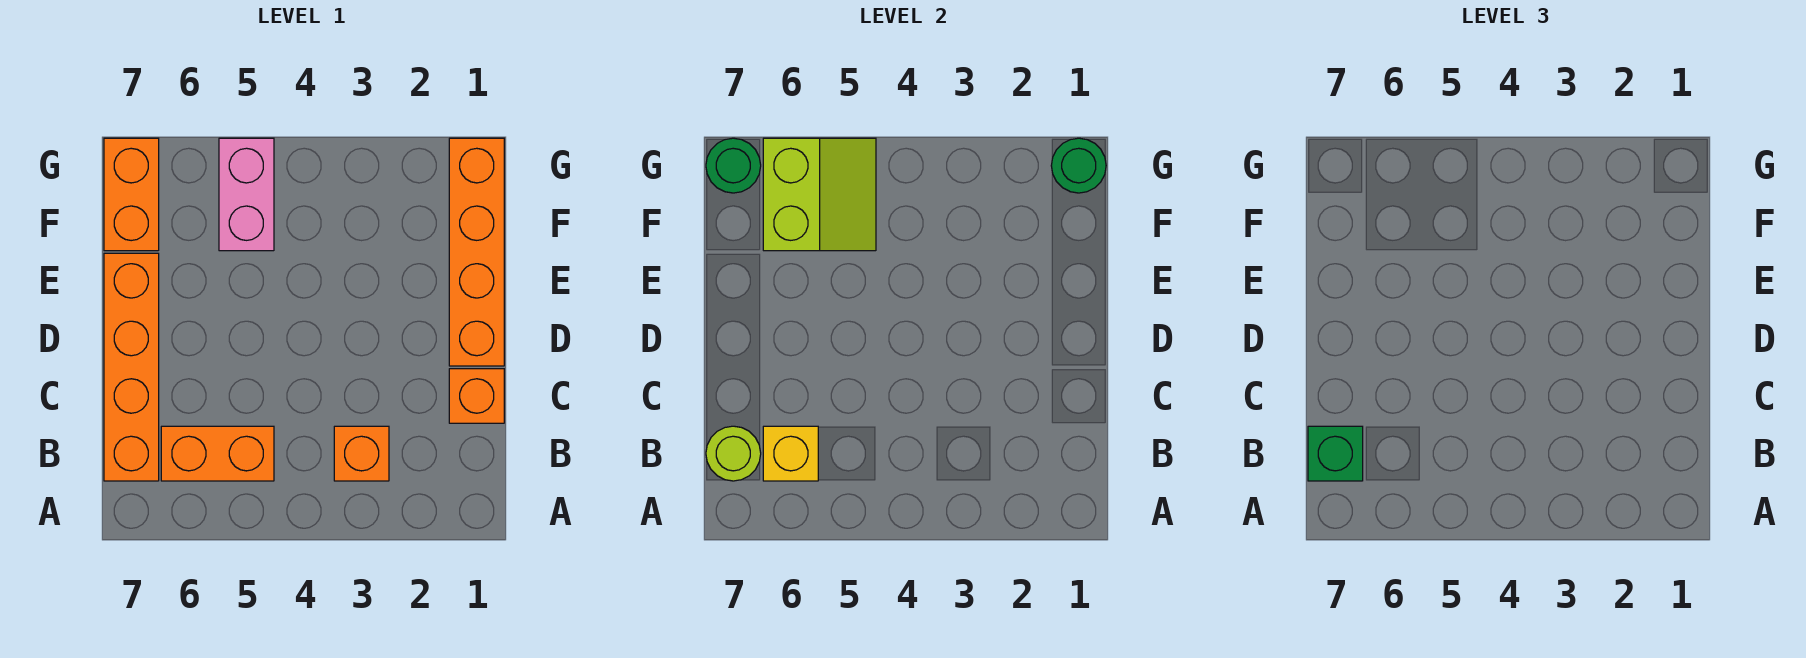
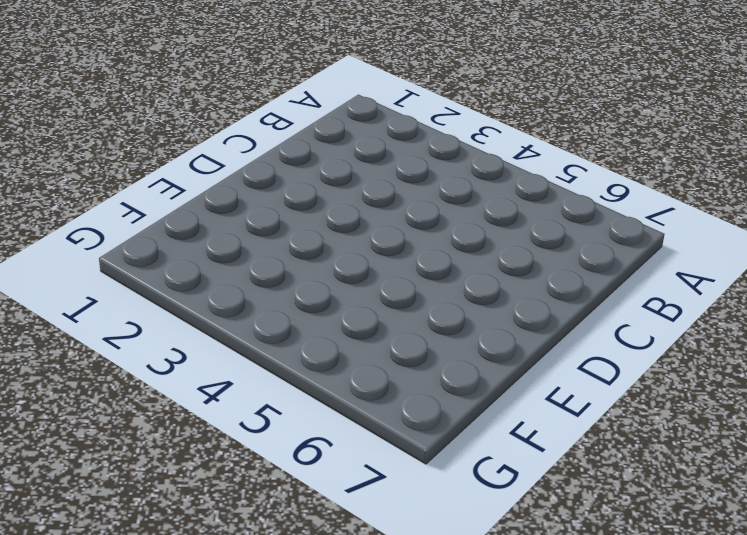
none -> orange brick B3 level 1
none -> orange brick B5:B6 level 1
none -> orange brick B7:E7 level 1

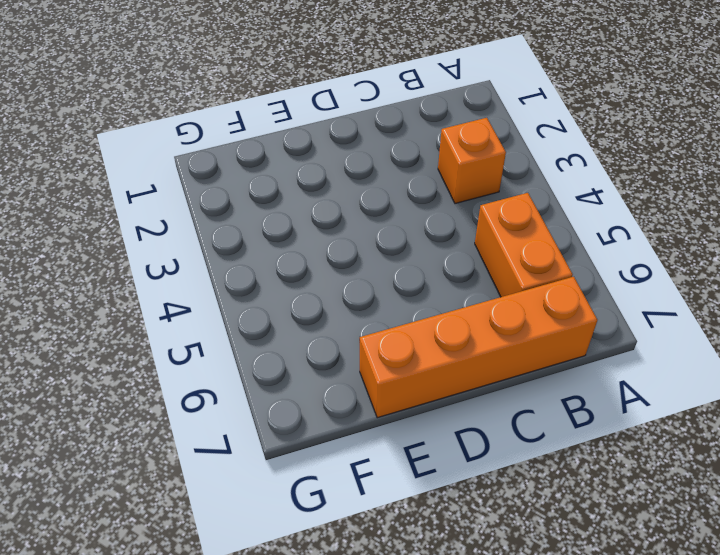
none -> orange brick C1 level 1
none -> orange brick D1:G1 level 1
none -> pink brick F5:G5 level 1

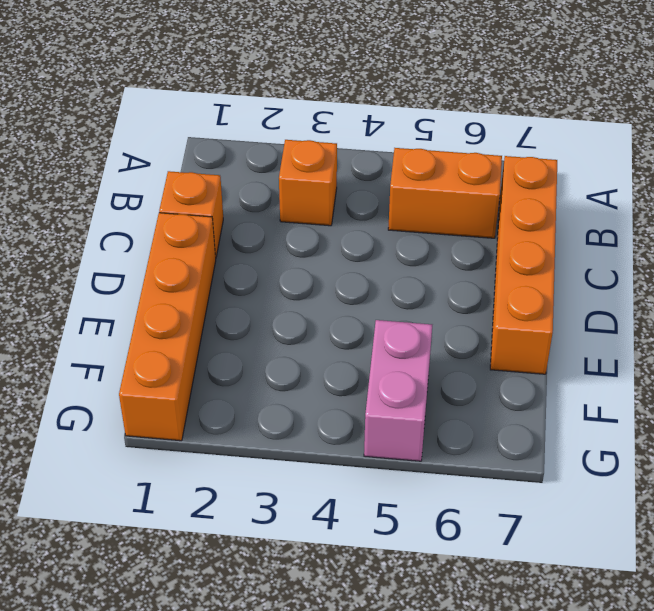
none -> orange brick F7:G7 level 1
none -> yellow brick B6 level 2
none -> lime round brick B7 level 2

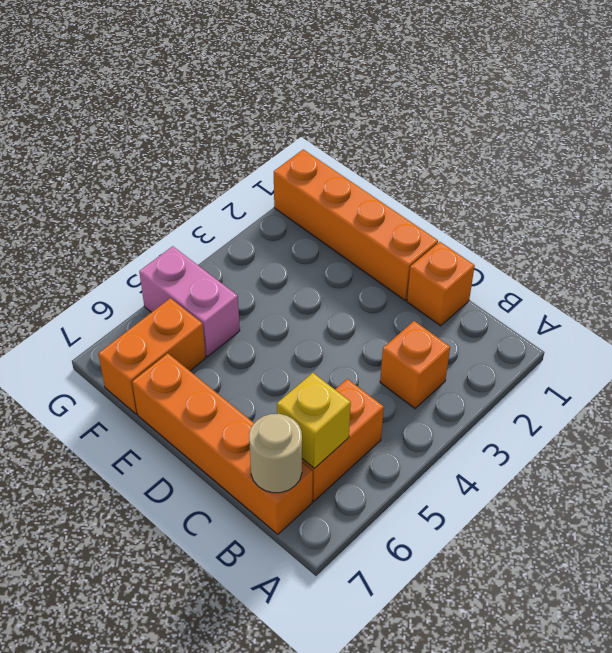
tan round brick B7 level 2 -> lime round brick B7 level 2
orange brick F6:F7 level 1 -> orange brick F7:G7 level 1
none -> lime slope F5:G6 level 2 top 6
none -> green round brick G1 level 2
none -> green round brick G7 level 2

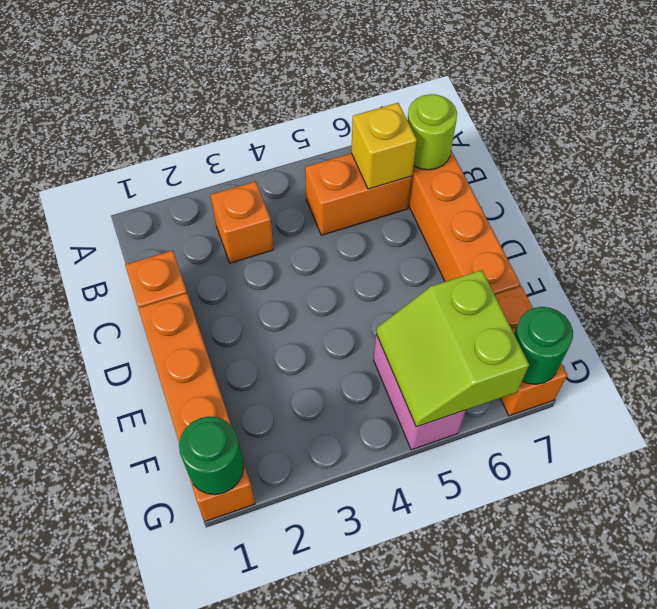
none -> green brick B7 level 3

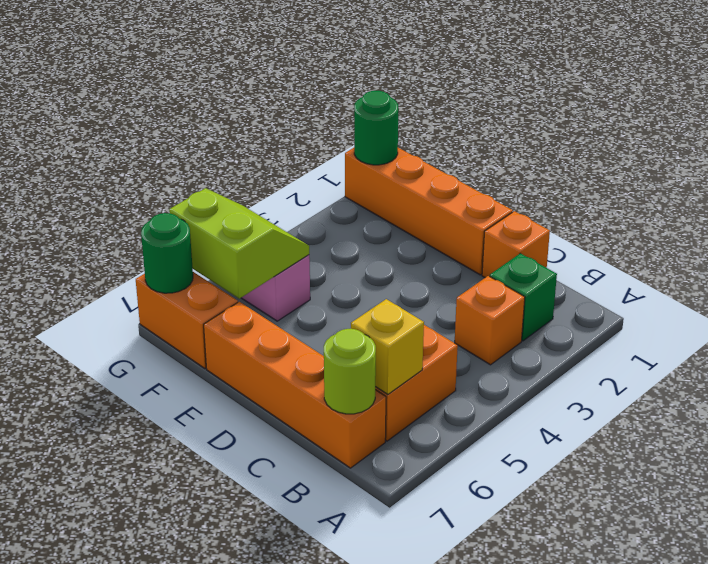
green brick B2 level 1 -> green brick B7 level 3

